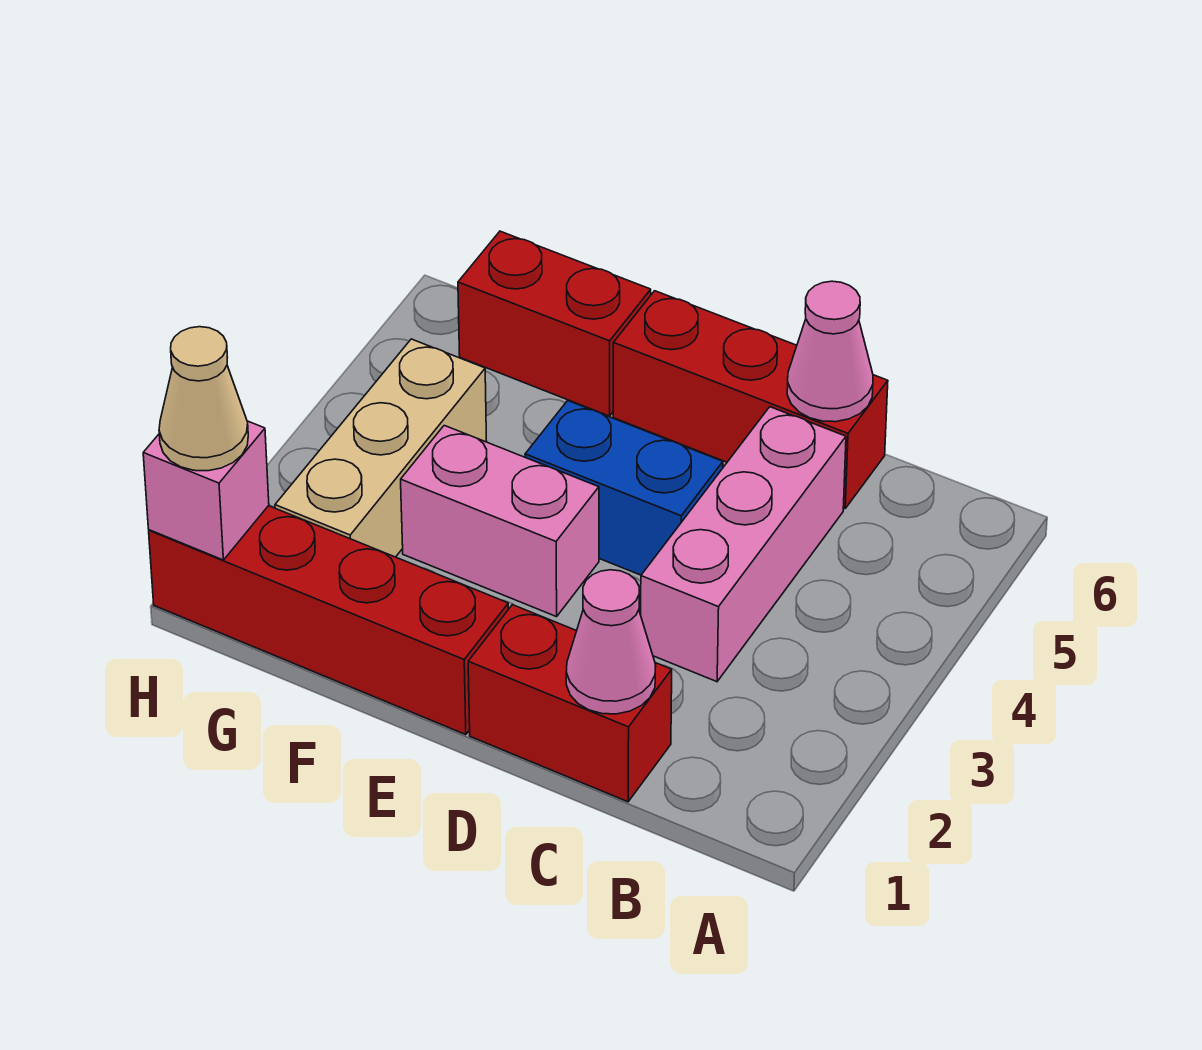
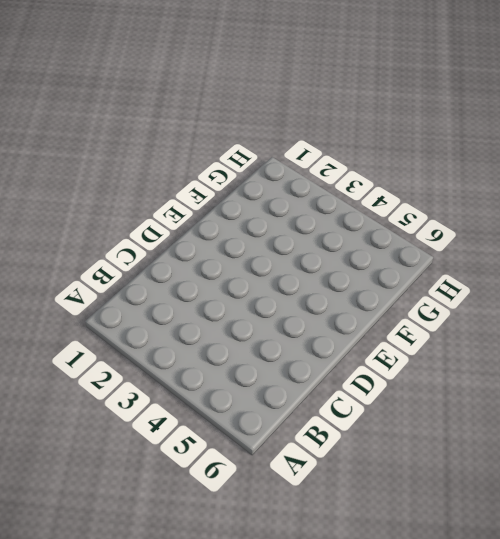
none -> red brick C1:D1 level 1
none -> pink brick C3:C5 level 1
none -> red brick C6:E6 level 1

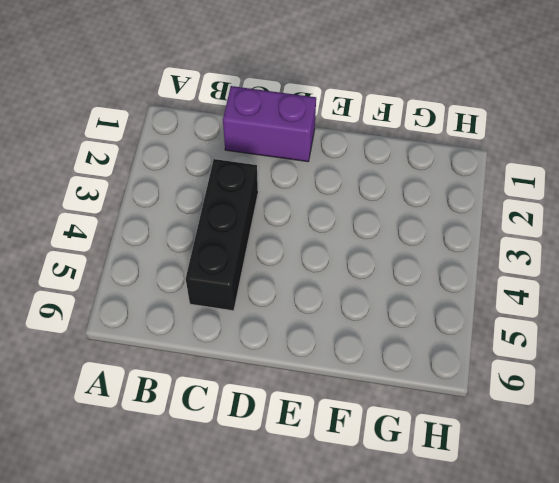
purple brick C1:D1 level 1 -> red brick C1:D1 level 1
black brick C3:C5 level 1 -> pink brick C3:C5 level 1
none -> red brick C6:E6 level 1
none -> blue brick D4:E4 level 1
none -> red brick E1:H1 level 1

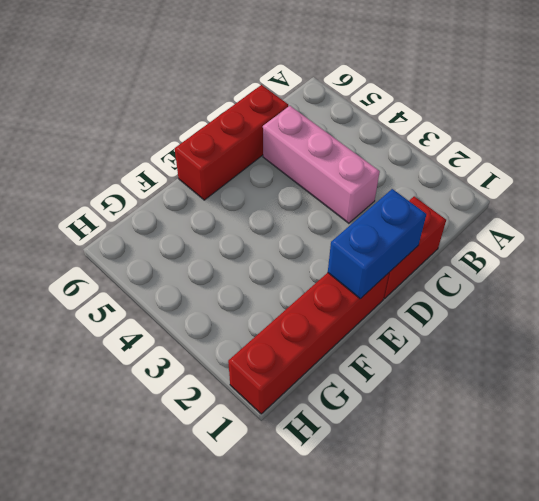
blue brick D1:E1 level 2 -> blue brick D4:E4 level 1
none -> pink brick E3:F3 level 1
none -> red brick F6:G6 level 1
none -> tan brick G2:G4 level 1

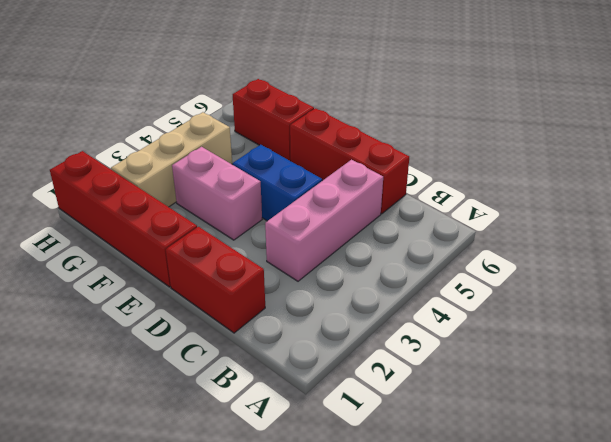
none -> pink cone C1 level 2
none -> pink cone C6 level 2
none -> pink brick H1 level 2

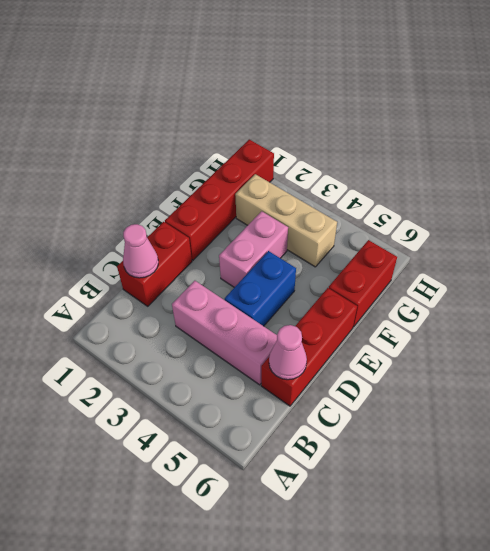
none -> pink brick H1 level 2
none -> tan cone H1 level 3

